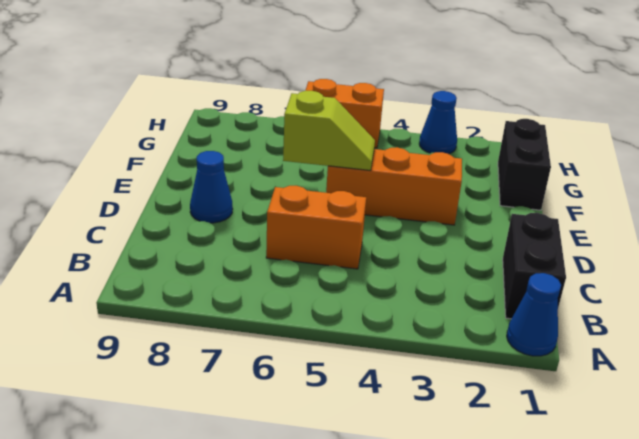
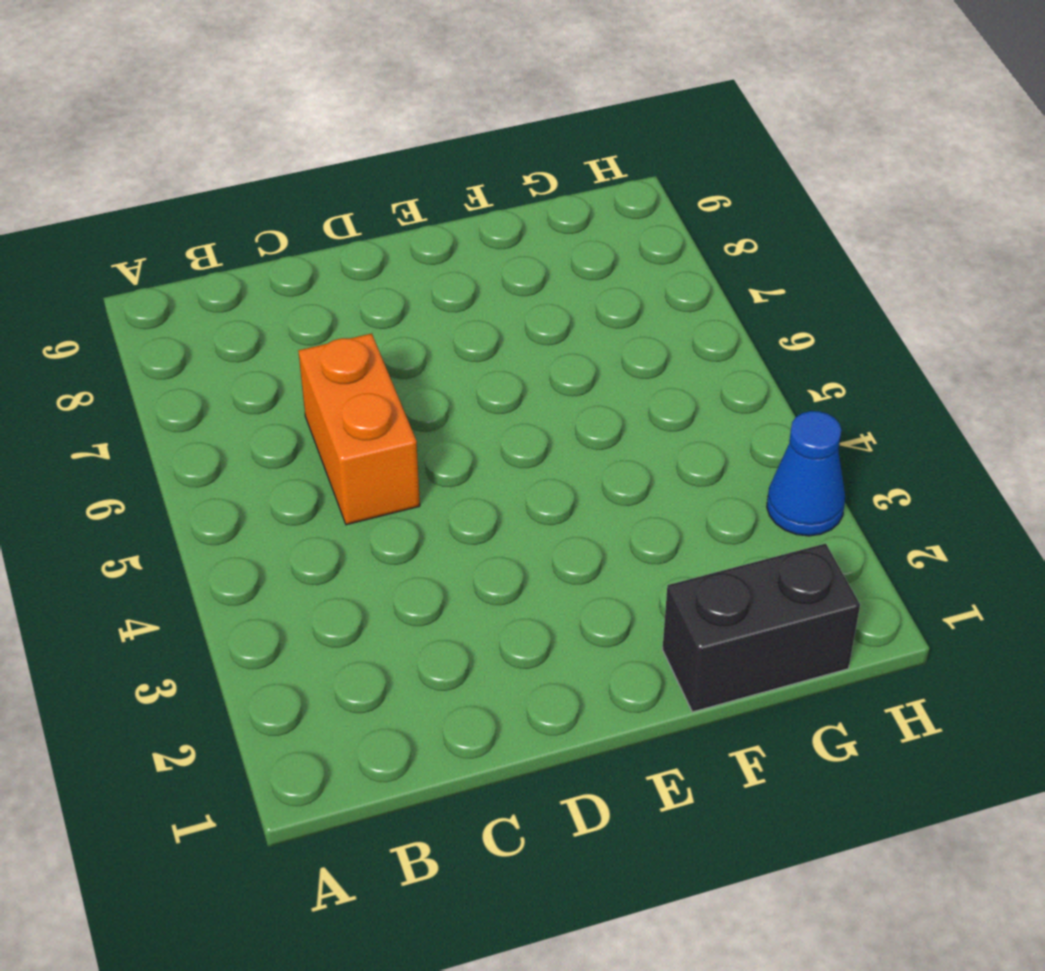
none -> blue cone A1 level 1
none -> black brick B1:C1 level 1

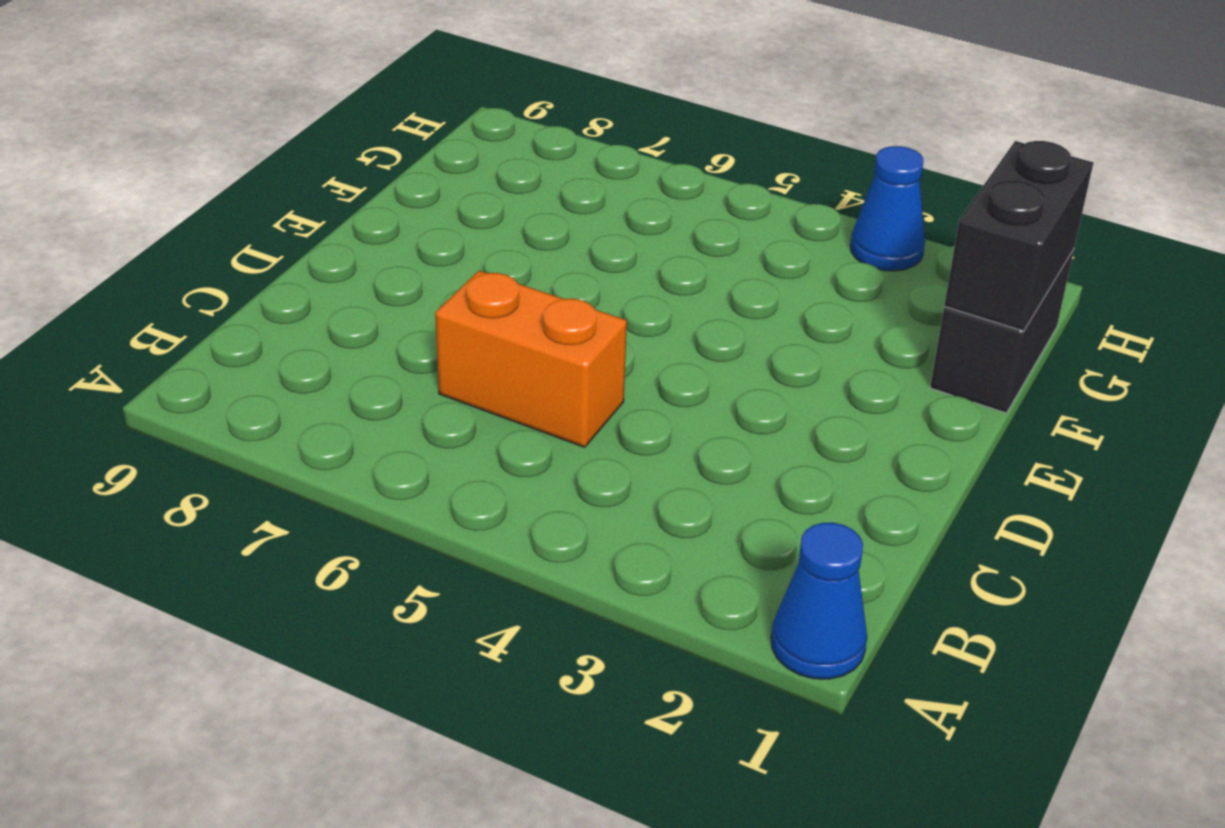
black brick F1:G1 level 2 -> black brick B1:C1 level 1
none -> blue cone D8 level 1
none -> orange brick E3:E5 level 1

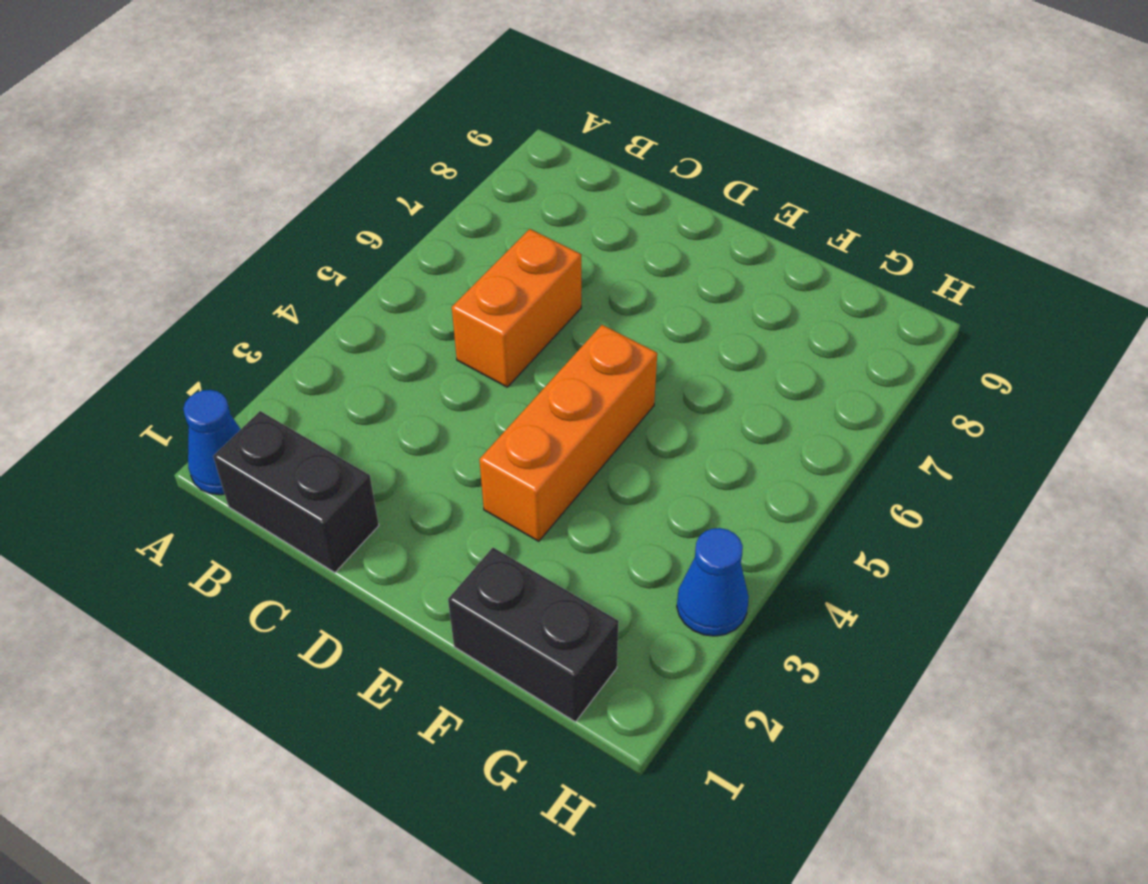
none -> blue cone D8 level 1
none -> orange brick H5:H6 level 1

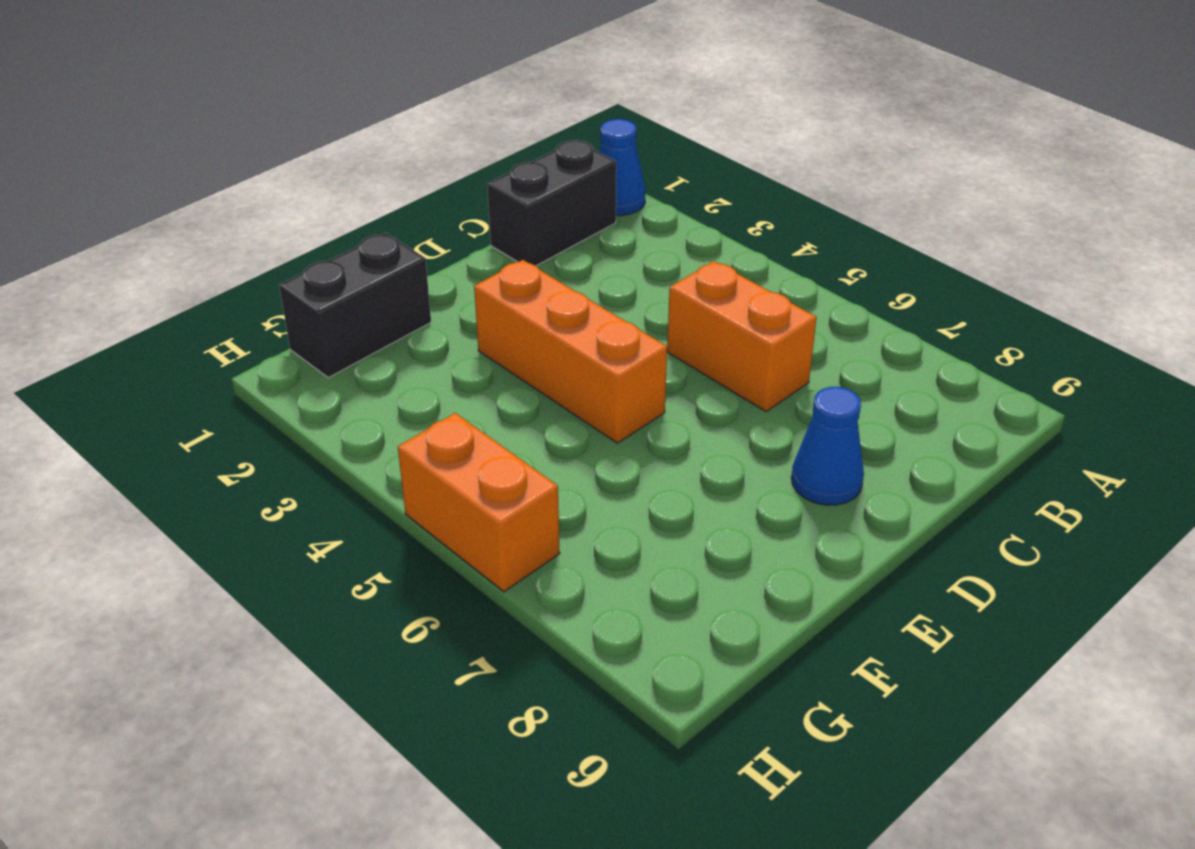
none -> blue cone H3 level 1
none -> lime slope E5:E6 level 2 top 6

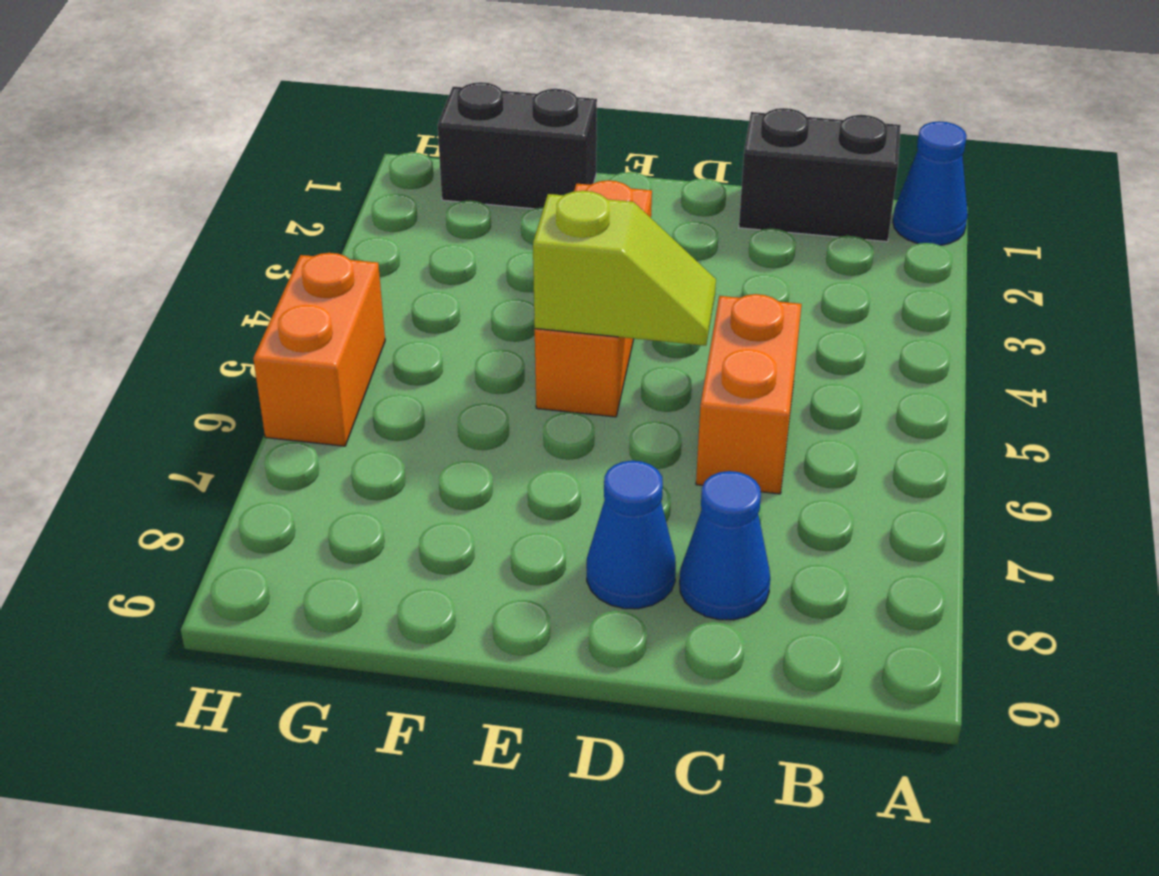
blue cone C8 level 1 -> blue cone H3 level 1
lime slope D5:E5 level 2 top E -> lime slope E5:E6 level 2 top 6

